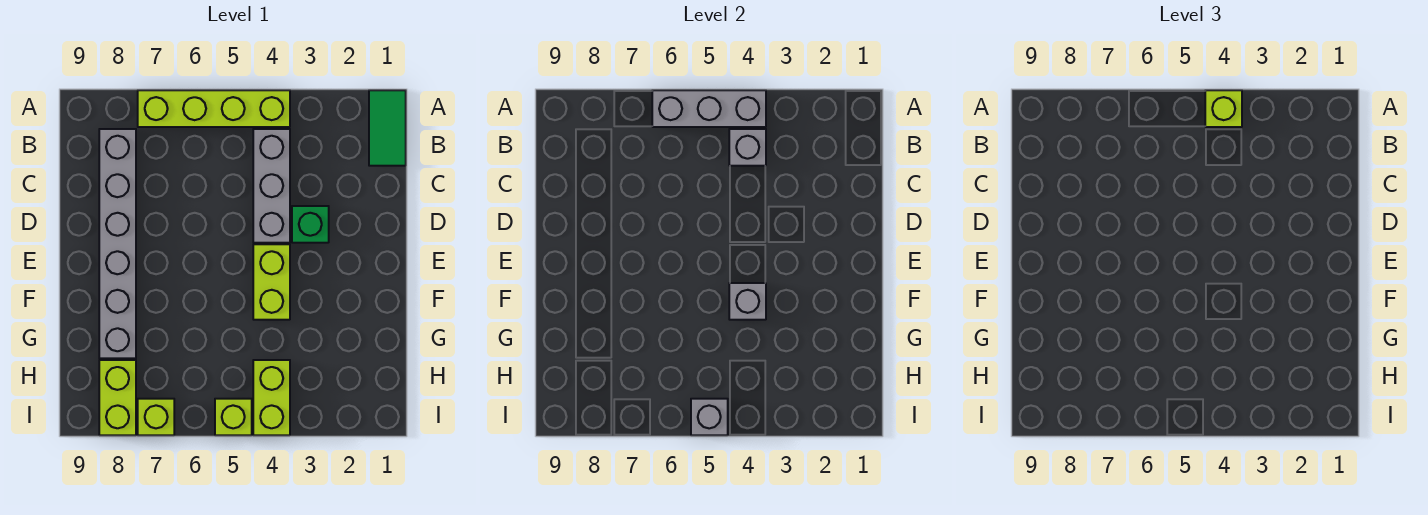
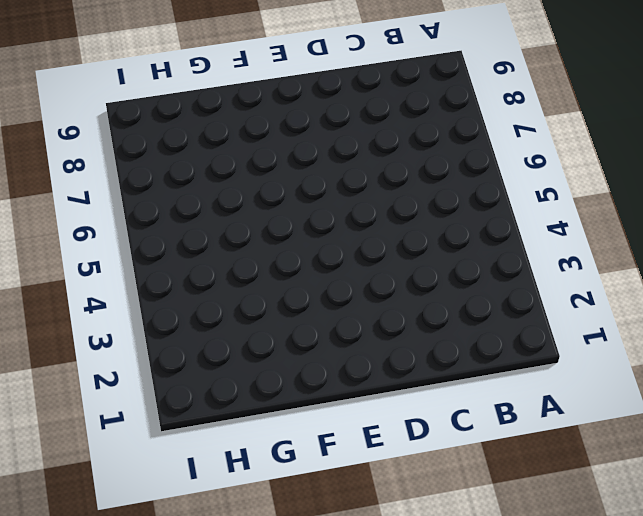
none -> green tile A1:B1 level 1
none -> lime brick A4:A7 level 1
none -> grey brick B4:D4 level 1

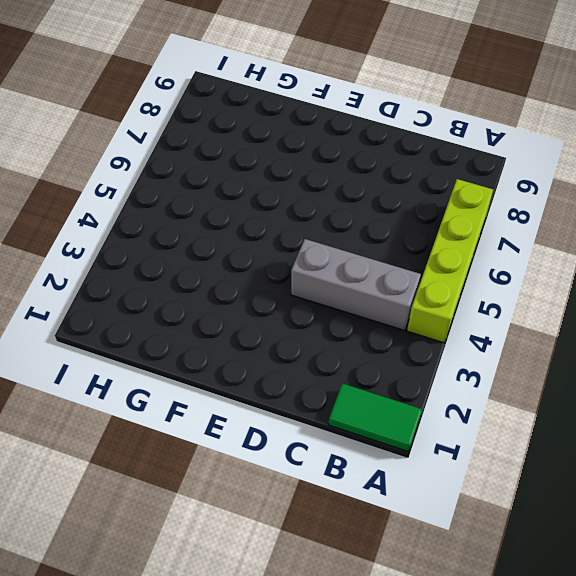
none -> grey brick B8:G8 level 1
none -> green brick D3 level 1
none -> lime brick E4:F4 level 1

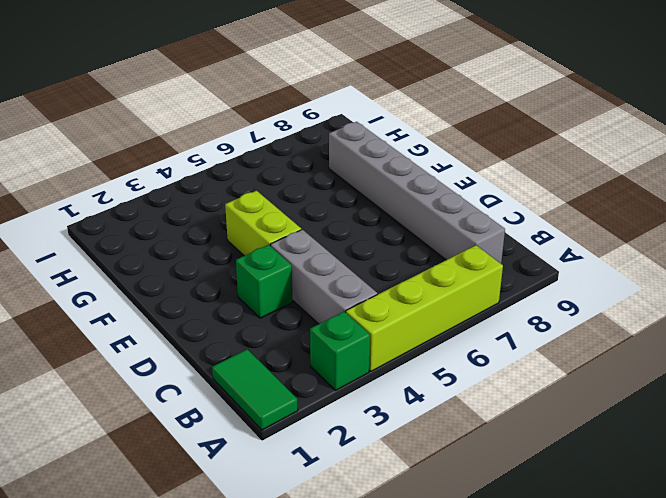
green brick A3 level 1 -> none
none -> lime brick H4:I4 level 1
none -> lime brick H8:I8 level 1
none -> lime brick I5 level 1

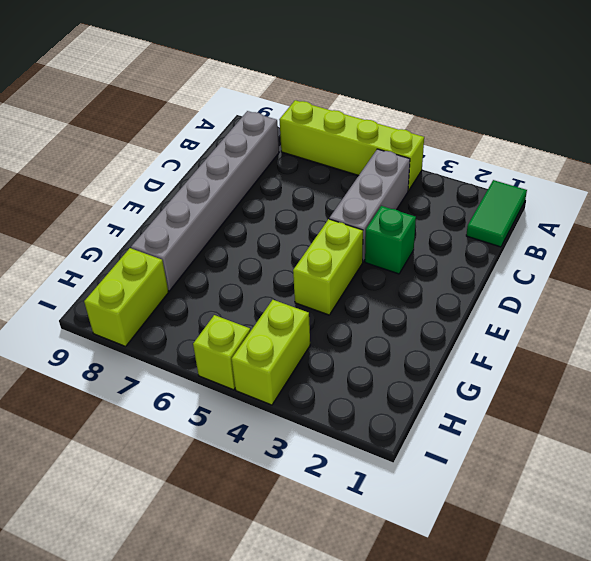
none -> lime brick I7 level 1
none -> grey brick A4:A6 level 2
none -> grey brick B4 level 2

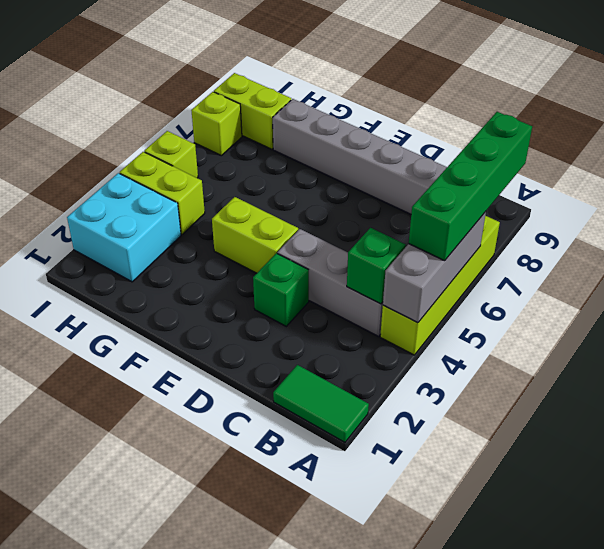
green brick A5:A8 level 3 -> none
green brick B4 level 2 -> grey brick B4 level 2
cyan brick H2:I3 level 1 -> none
none -> grey brick F4 level 2
none -> grey brick I5 level 2
none -> lime brick A4 level 3

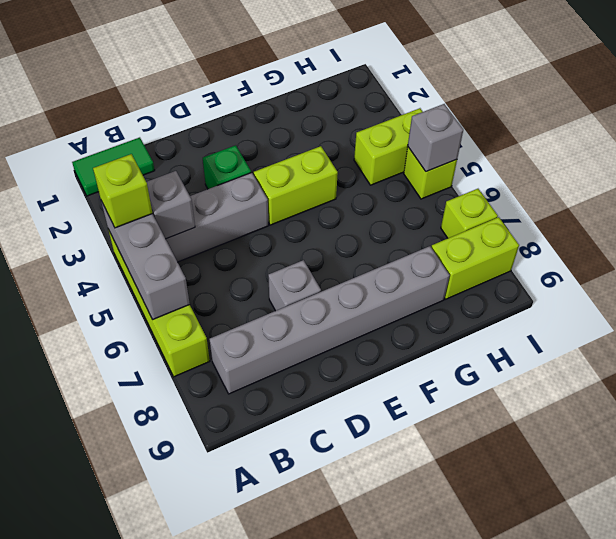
grey brick D7 level 1 -> grey brick F4 level 2

